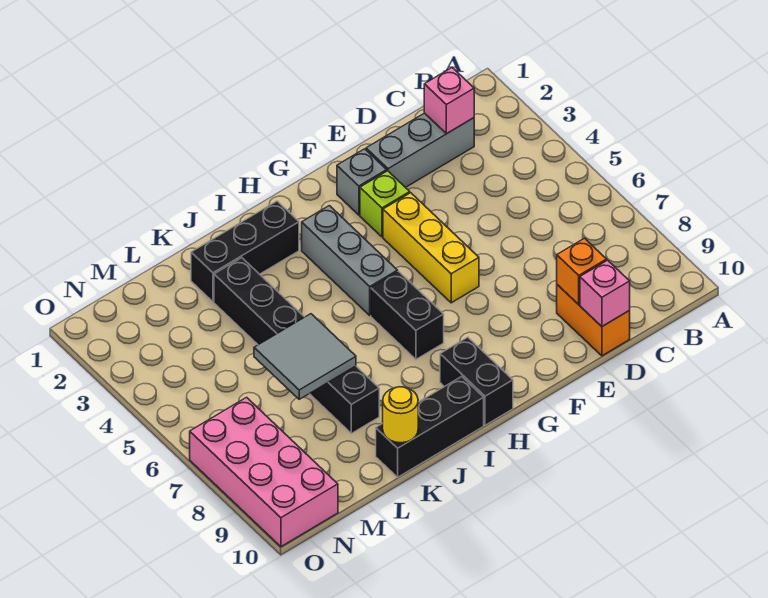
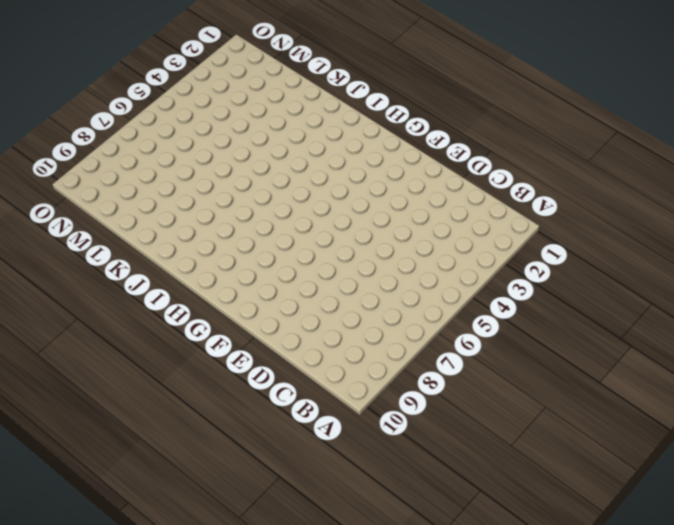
none -> grey brick C2:E2 level 1
none -> orange brick D9:D10 level 1
none -> grey brick F2 level 1

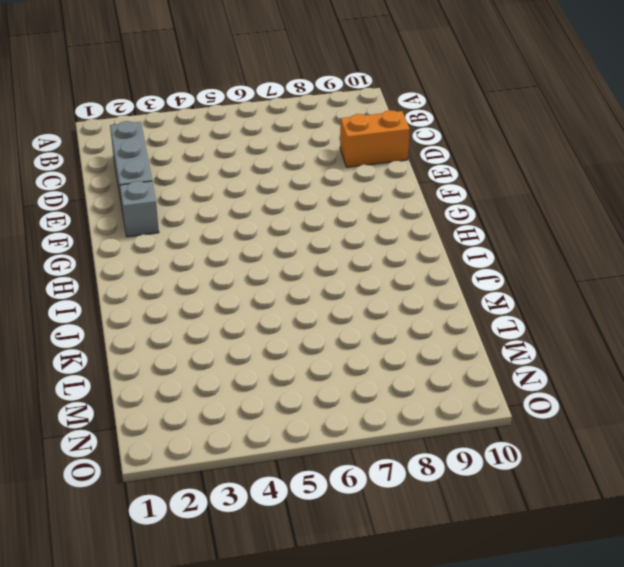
none -> lime brick F3 level 1
none -> yellow brick F4:F6 level 1
none -> grey brick H3:H5 level 1

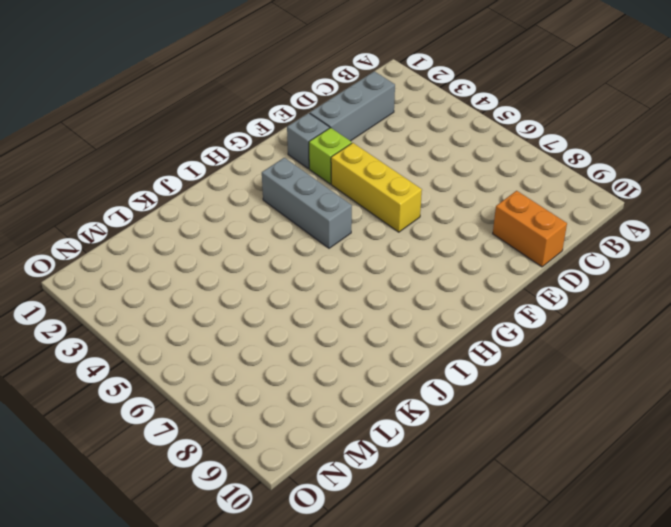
none -> black brick H6:H7 level 1
none -> black brick H9:H10 level 1
none -> black brick I2:K2 level 1

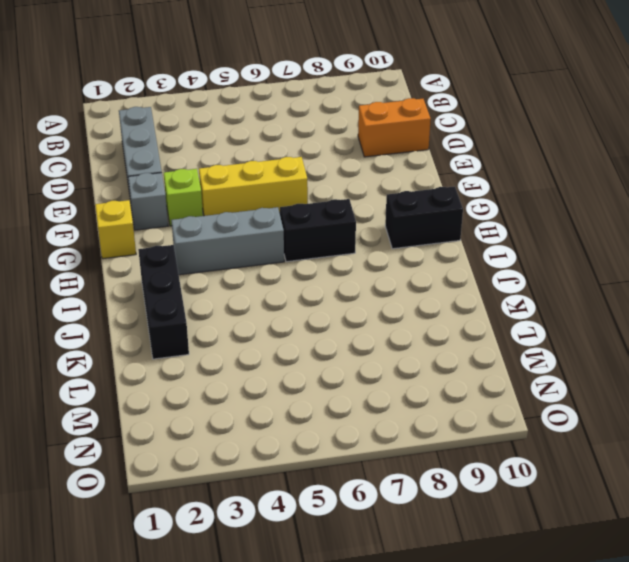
yellow brick G1 level 1 -> none
none -> black brick I10:K10 level 1
none -> black brick K3:K8 level 1
none -> pink brick N7:O10 level 1

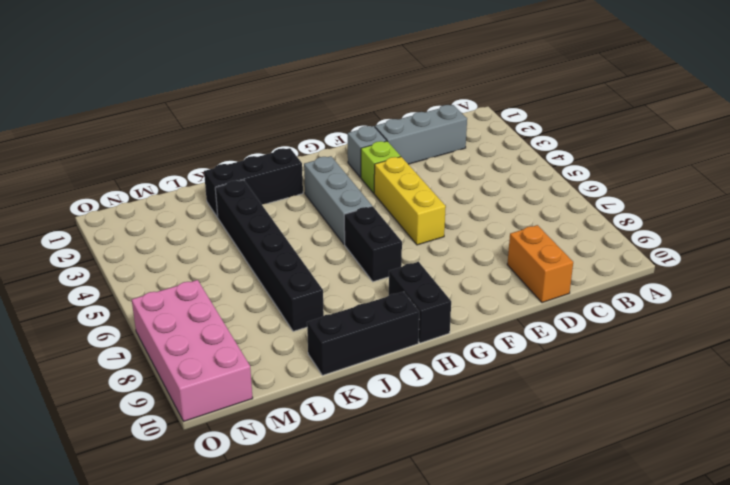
none -> pink brick C2 level 2
none -> orange brick D9 level 2
none -> pink brick D10 level 2

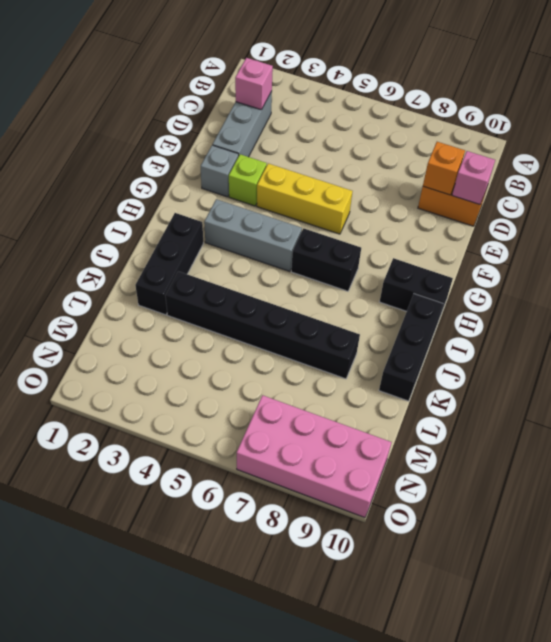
none -> grey tile K6:L7 level 2
none -> yellow round brick K10 level 2

